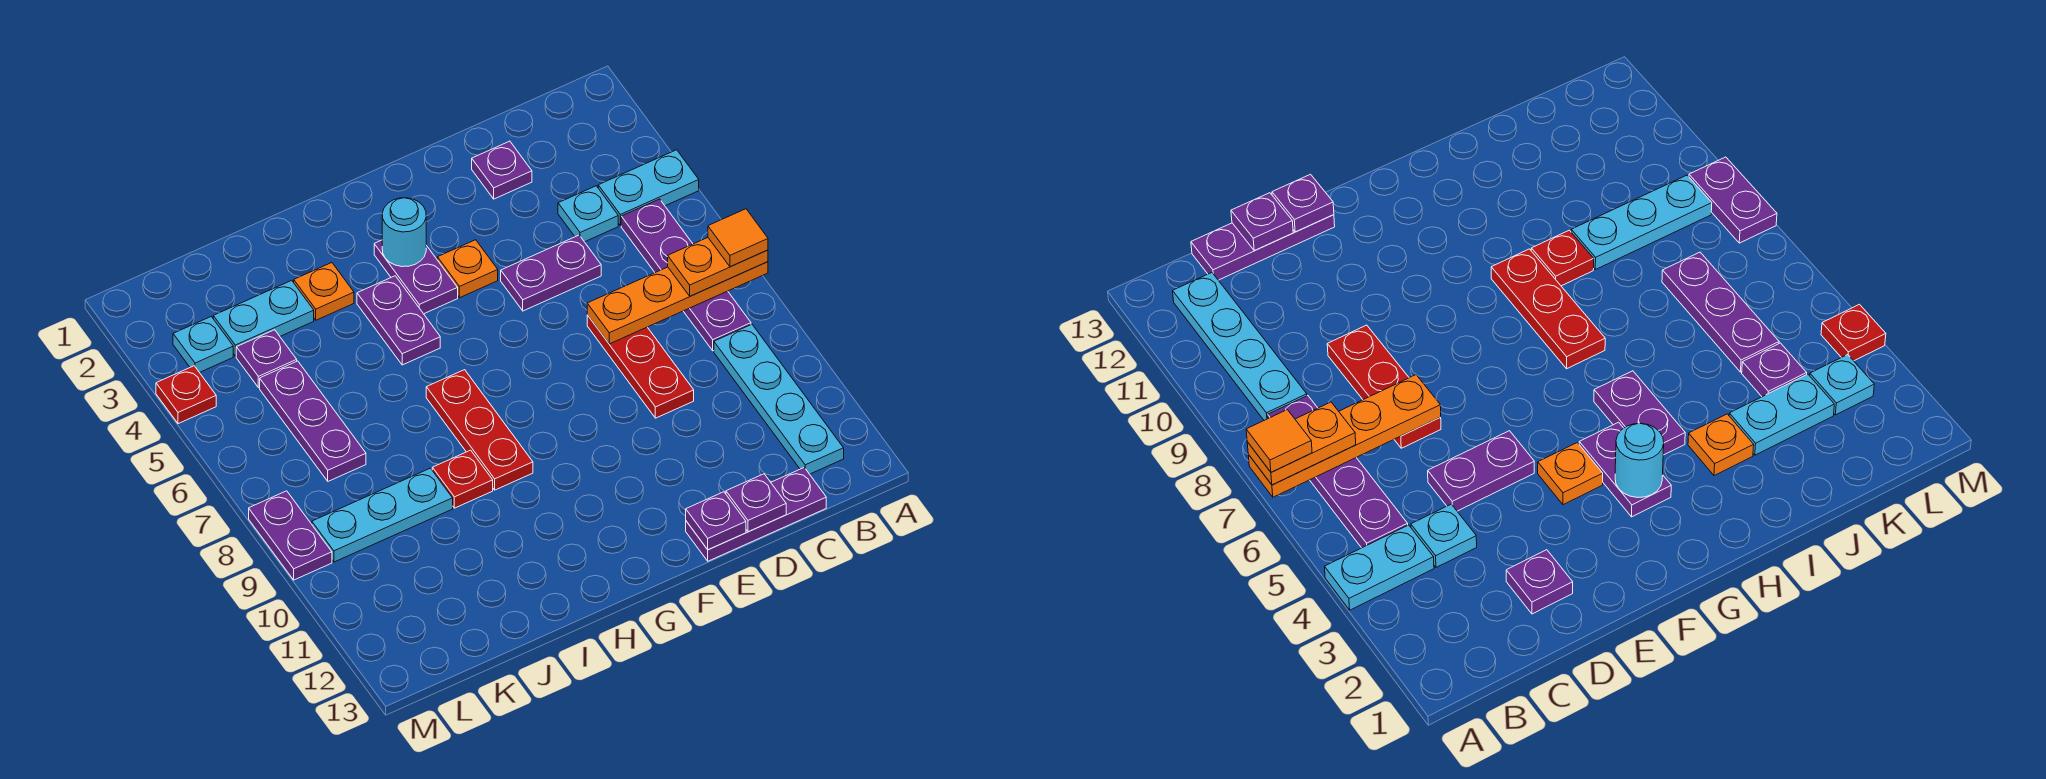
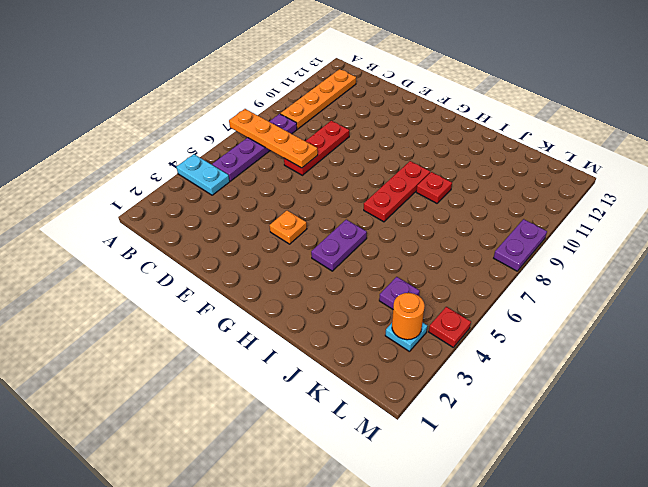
orange plate B9:B12 level 1 -> cyan plate B9:B12 level 1
orange round brick L3 level 2 -> none
none -> cyan plate C4 level 1
none -> purple plate C13:E13 level 1
none -> purple plate D2 level 1

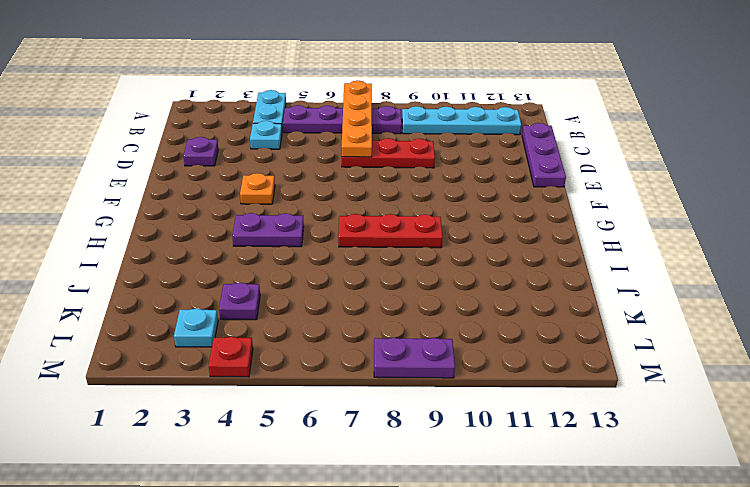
none -> purple plate D5:E5 level 1
none -> purple plate G3:G4 level 1
none -> orange plate I3 level 1

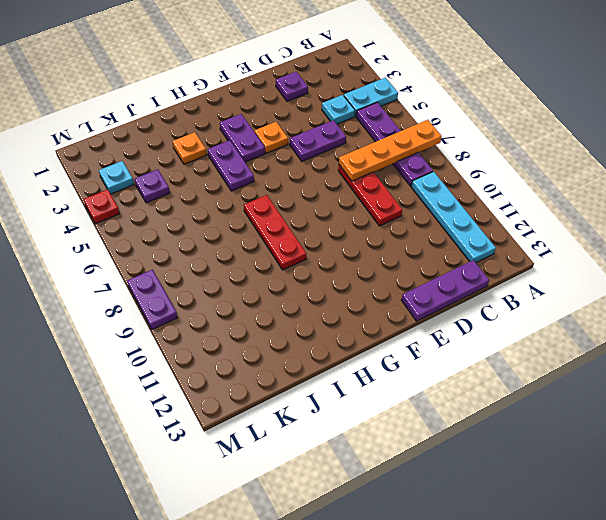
none -> red plate I9 level 1
none -> cyan plate J3:K3 level 1
none -> cyan plate J9:L9 level 1

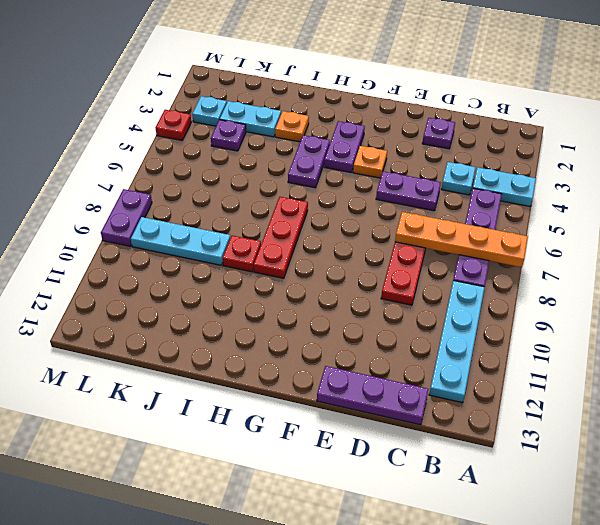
none -> purple plate K5:K7 level 1
none -> purple plate D13 level 2
none -> purple plate E13 level 2

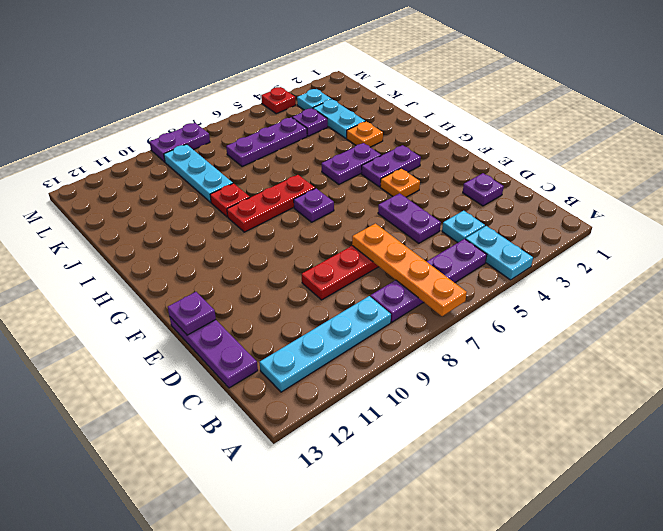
purple plate G7 level 1 -> purple plate D13 level 2
none -> cyan round brick G3 level 2
none -> orange plate A7:B7 level 3
none -> orange tile A7 level 4

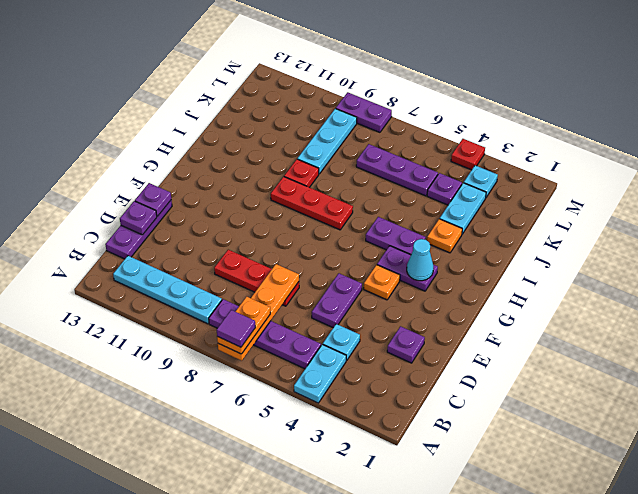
purple tile A7 level 4 -> orange tile A7 level 4
cyan cone G3 level 2 -> cyan round brick G3 level 2

